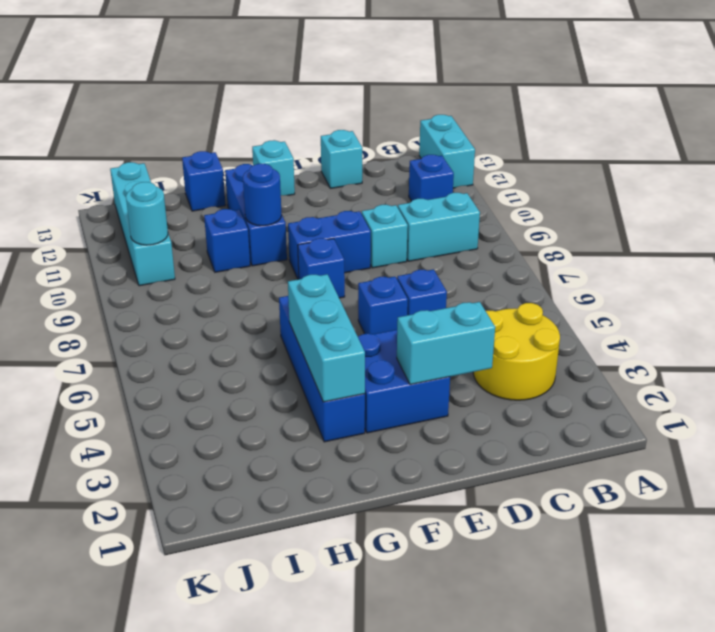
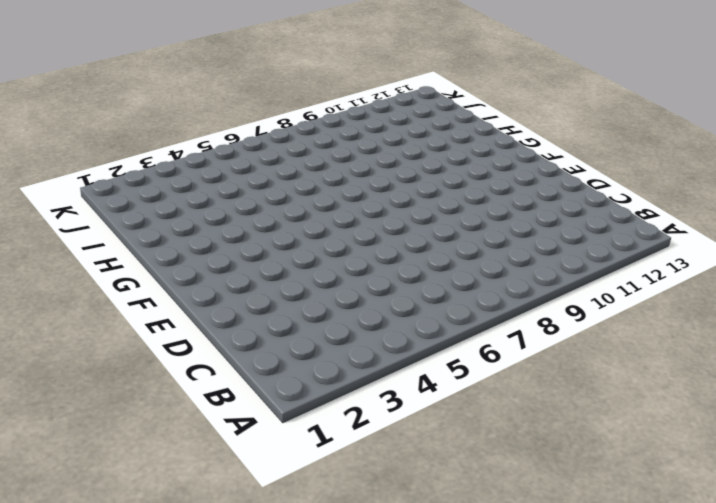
none -> cyan brick A12:A13 level 1
none -> yellow round brick B3:C4 level 1
none -> cyan brick B9:C9 level 1

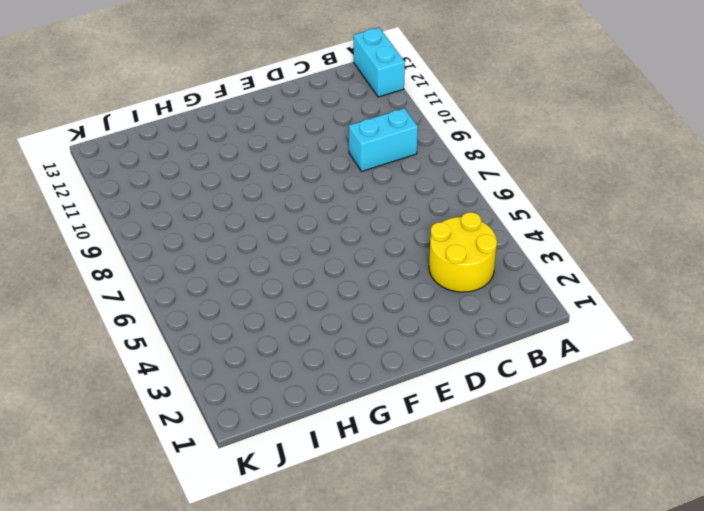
none -> blue brick B11 level 1
none -> blue brick D6 level 1
none -> cyan brick D9 level 1

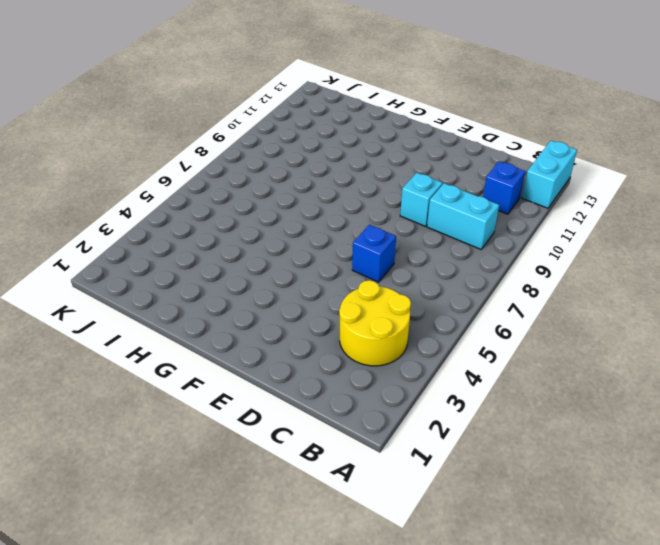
none -> cyan brick D13 level 1
none -> blue brick E3:F4 level 1
none -> blue brick E6 level 1

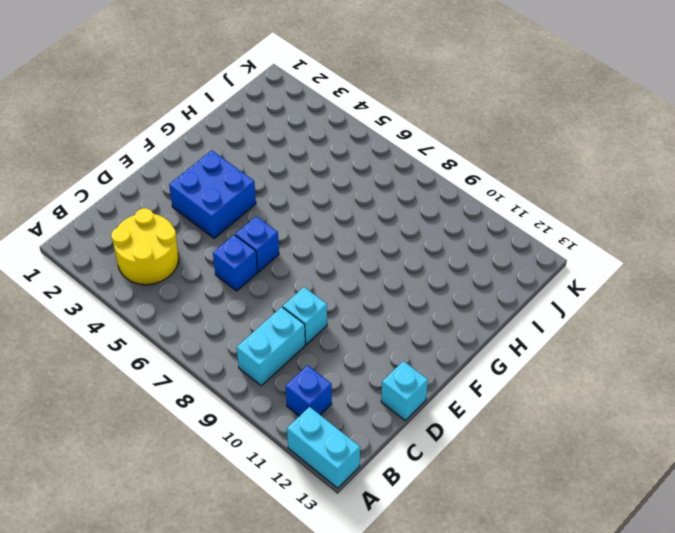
none -> blue brick E9:F9 level 1
none -> blue brick F8 level 1
none -> cyan brick F13 level 1

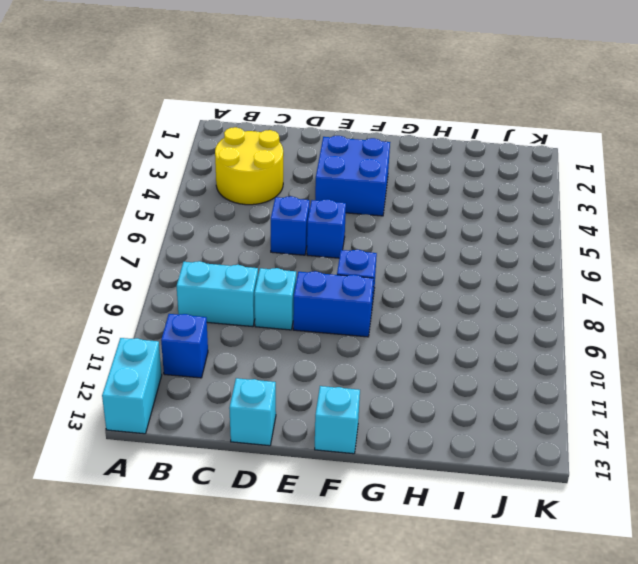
none -> blue brick G3:G6 level 1
none -> blue brick G10:G12 level 1
none -> blue brick H10 level 1

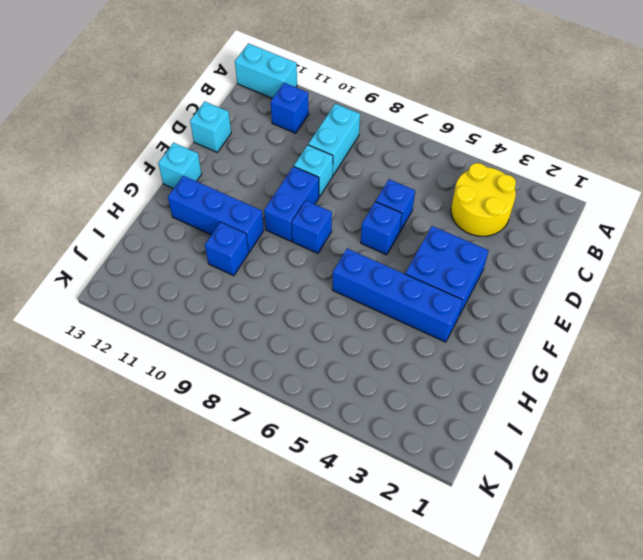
none -> blue brick H13 level 1
none -> cyan brick J10:J13 level 1
none -> cyan brick D3:E3 level 2

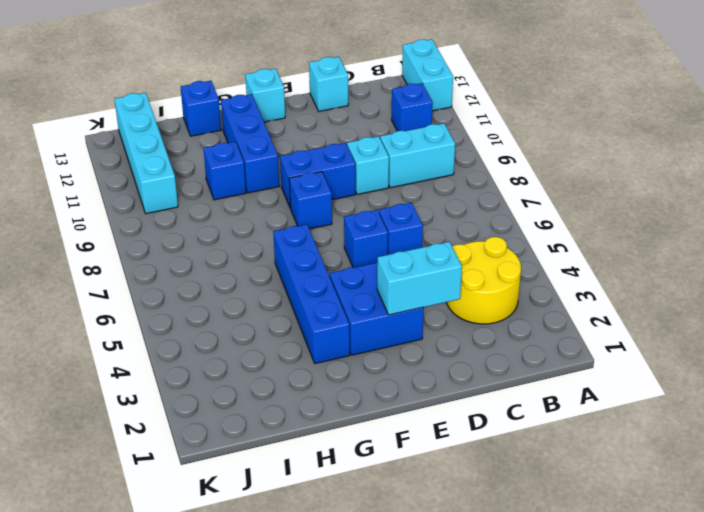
none -> cyan brick G3:G5 level 2
none -> blue round brick G10 level 2
none -> cyan round brick J10 level 2

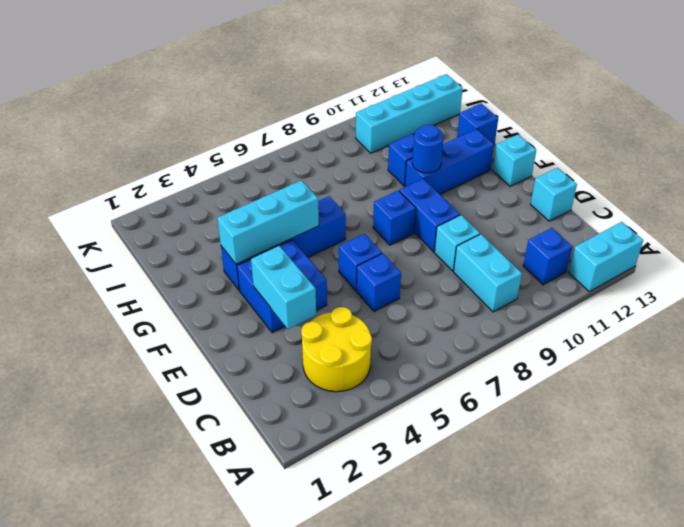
none -> cyan round brick J10 level 2

